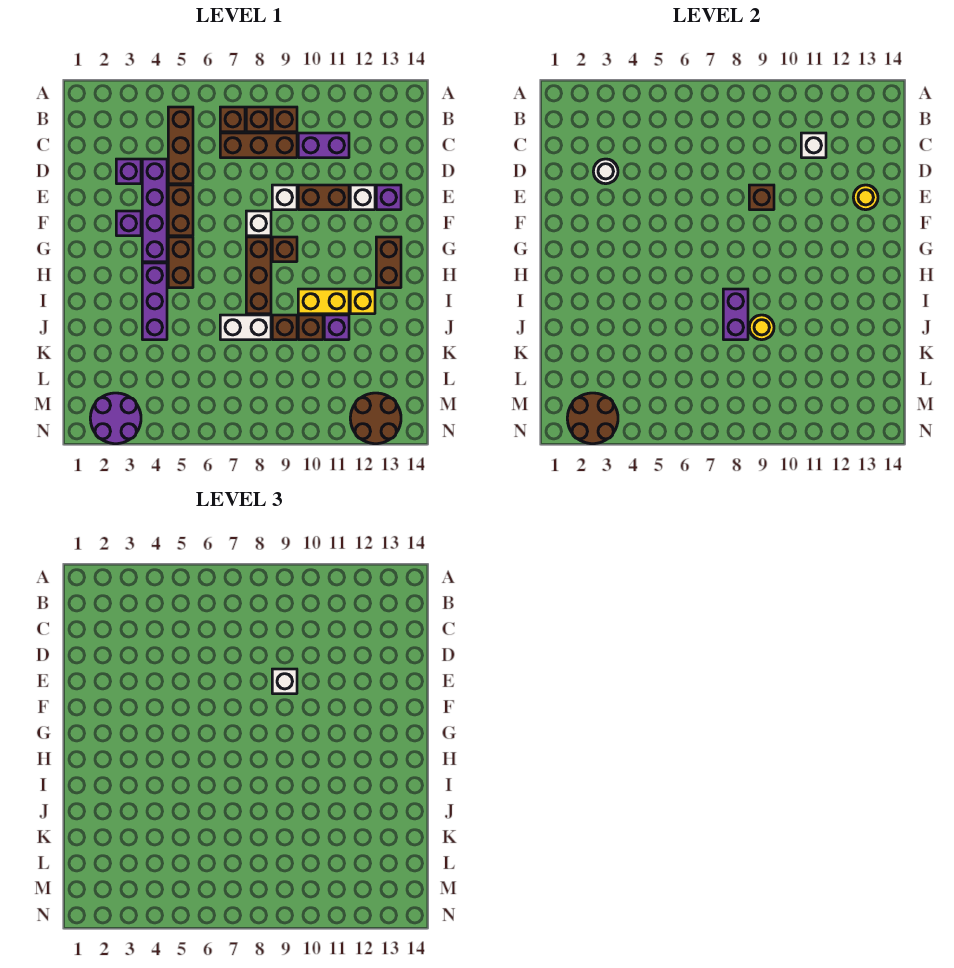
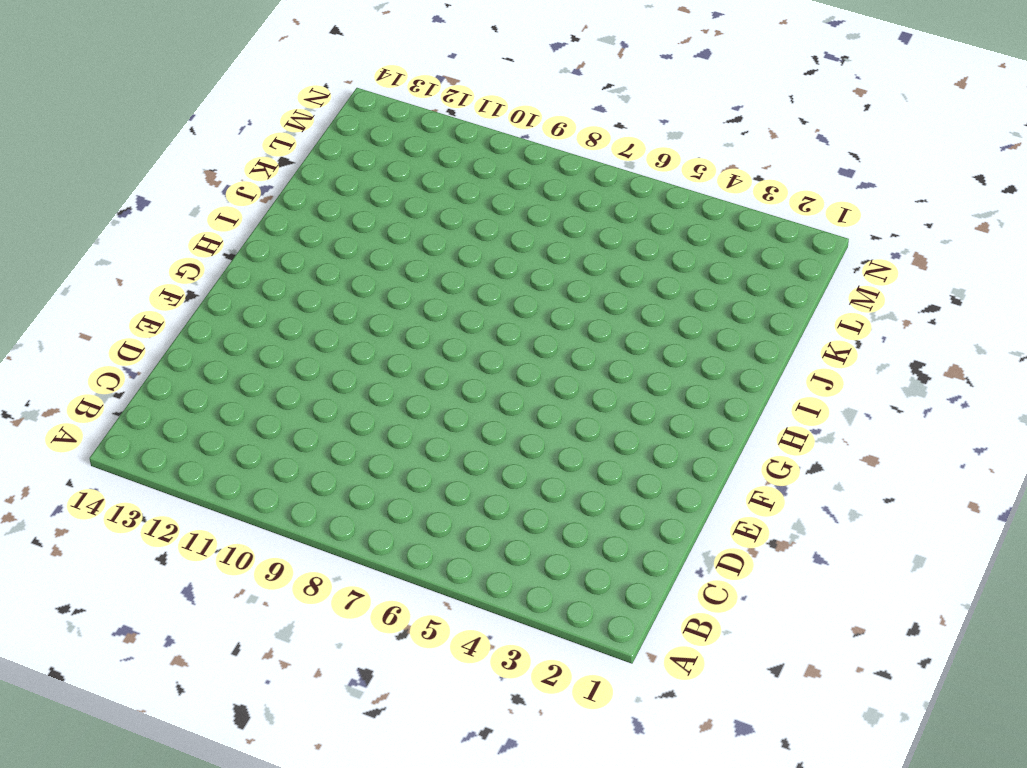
none -> brown brick B5:D5 level 1
none -> brown brick B7 level 1
none -> brown brick B8 level 1
none -> brown brick B9 level 1

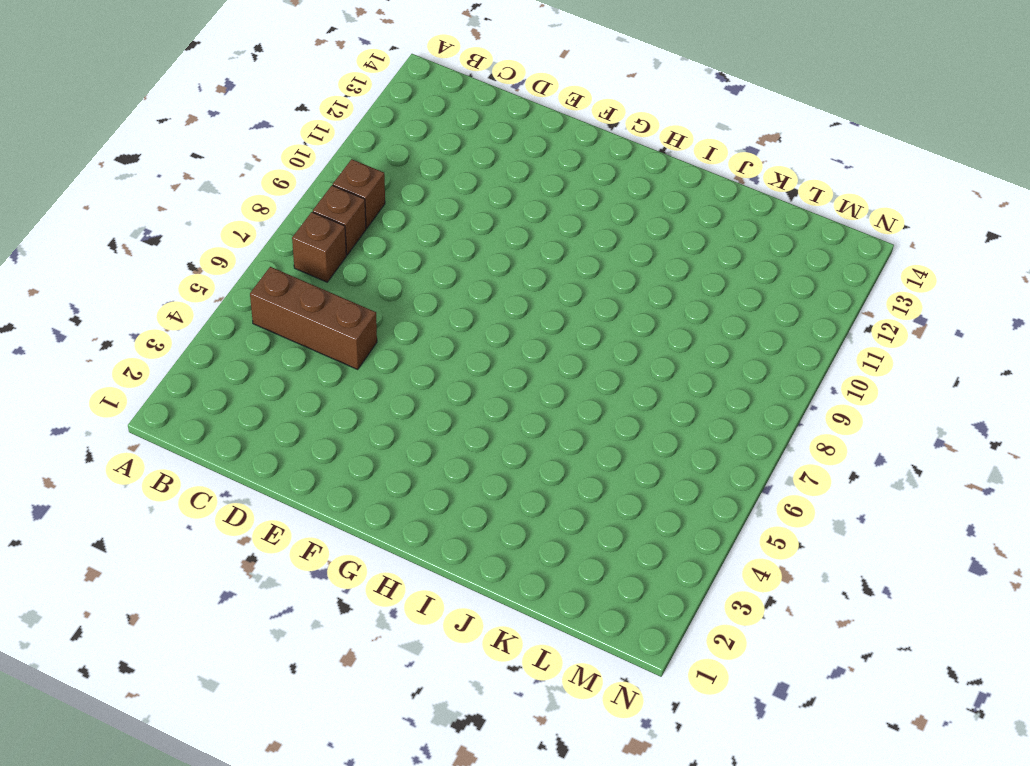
none -> brown brick C7:C9 level 1
none -> purple brick C10:C11 level 1
none -> purple brick D3 level 1
none -> purple brick D4:G4 level 1

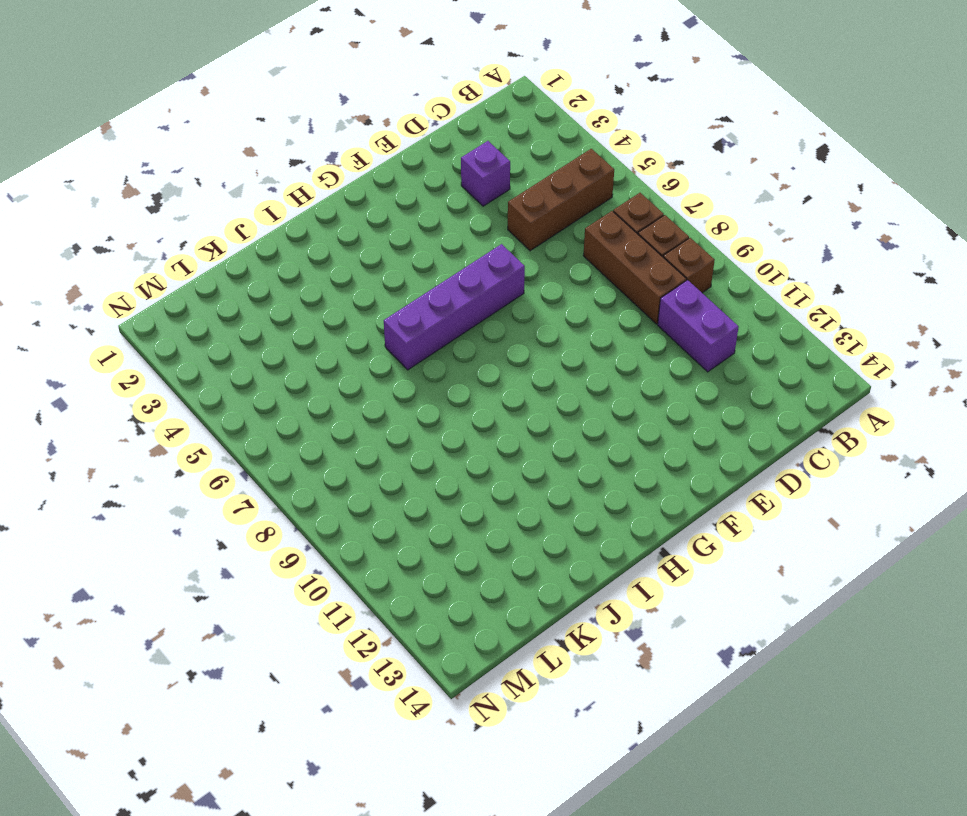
purple brick F6:I6 level 1 -> purple brick D4:G4 level 1
none -> brown brick E5:F5 level 1
none -> white brick E9 level 1
none -> brown brick E10:E11 level 1
none -> white brick E12 level 1

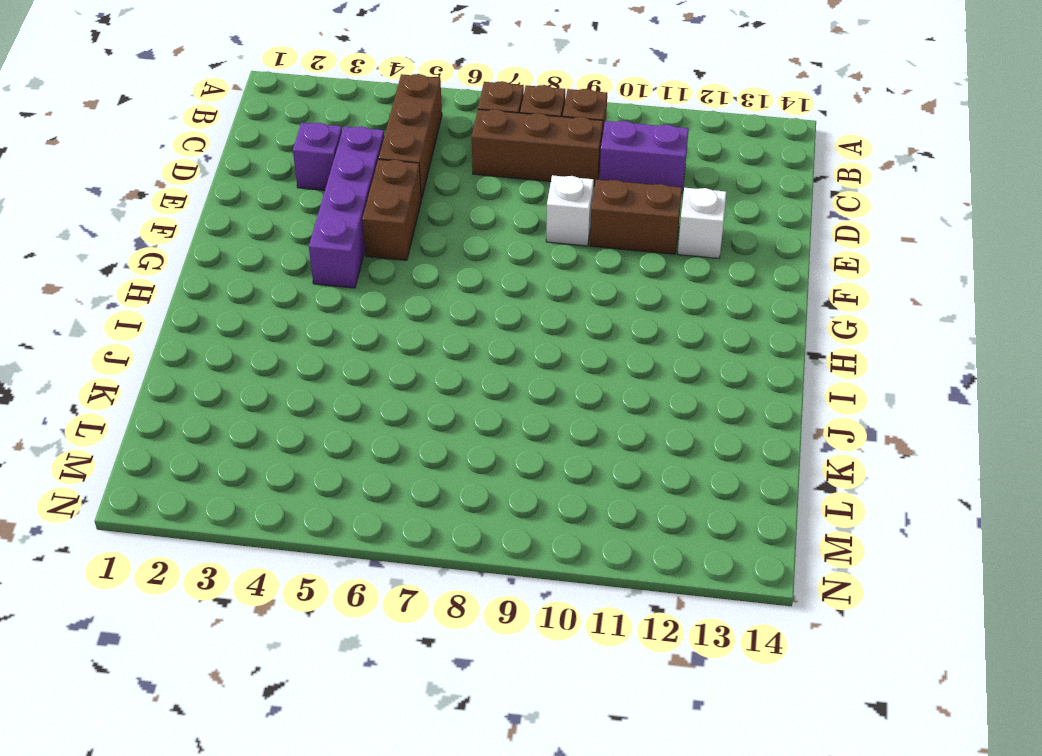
none -> purple brick E13 level 1
none -> purple brick F3 level 1
none -> white brick F8 level 1
none -> brown brick G5:H5 level 1

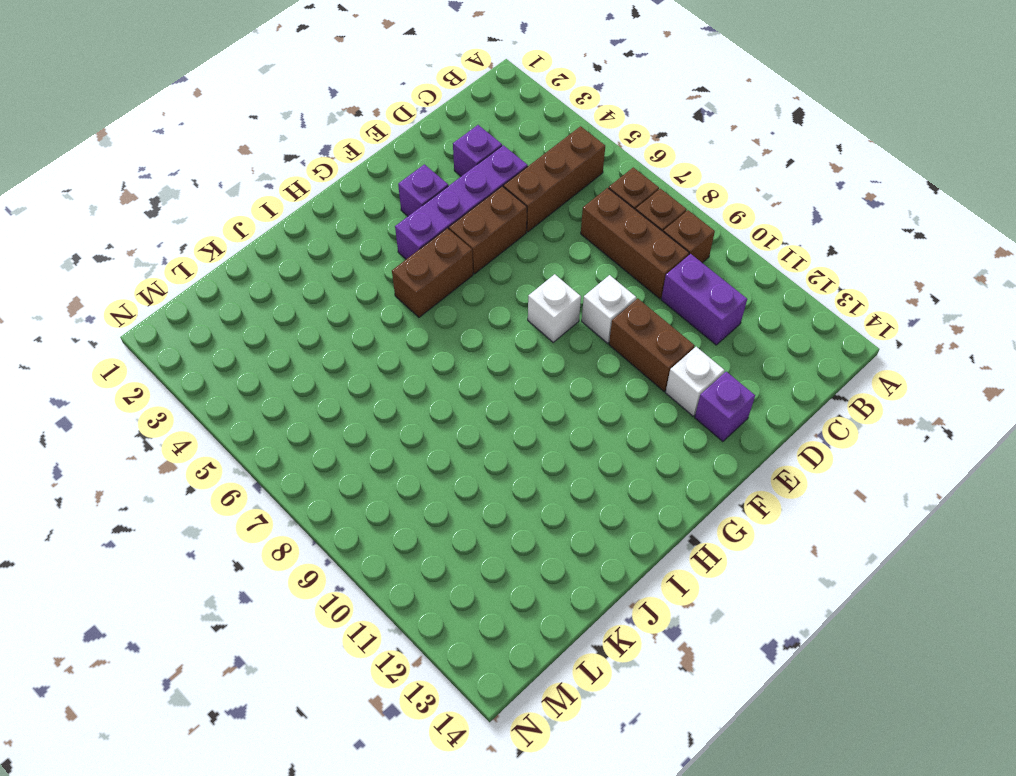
none -> brown brick G8:I8 level 1
none -> brown brick G9 level 1
none -> brown brick G13:H13 level 1
none -> purple brick H4:J4 level 1

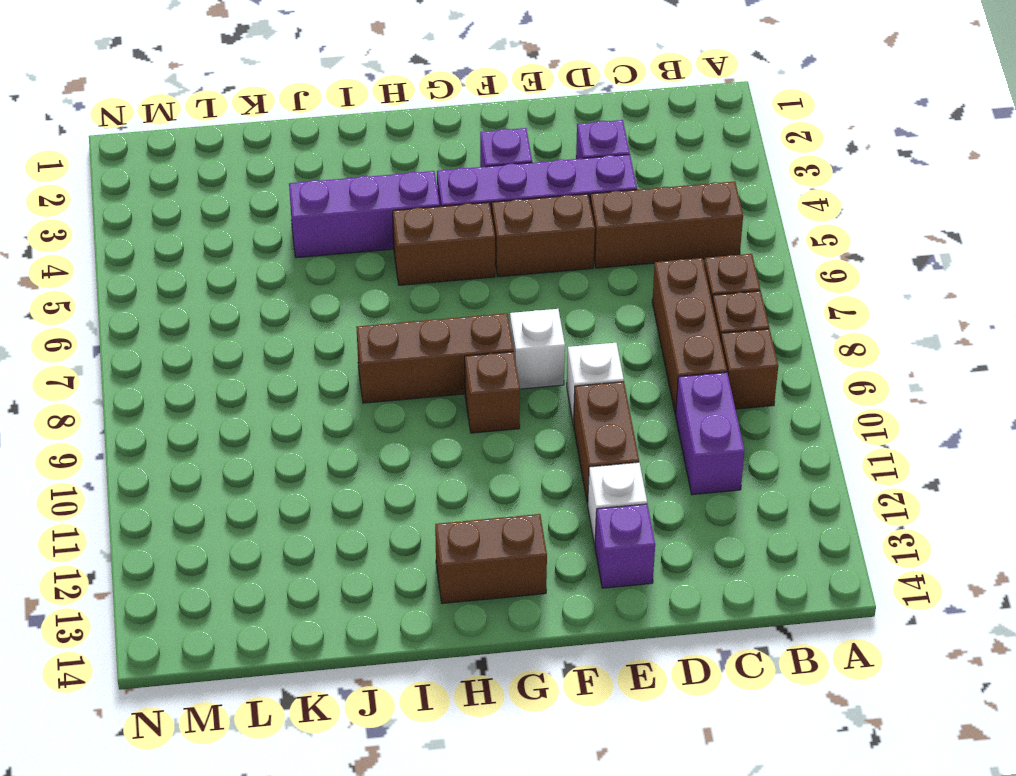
none -> yellow brick I10:I11 level 1
none -> yellow brick I12 level 1
none -> white brick J7:J8 level 1
none -> brown brick J9 level 1

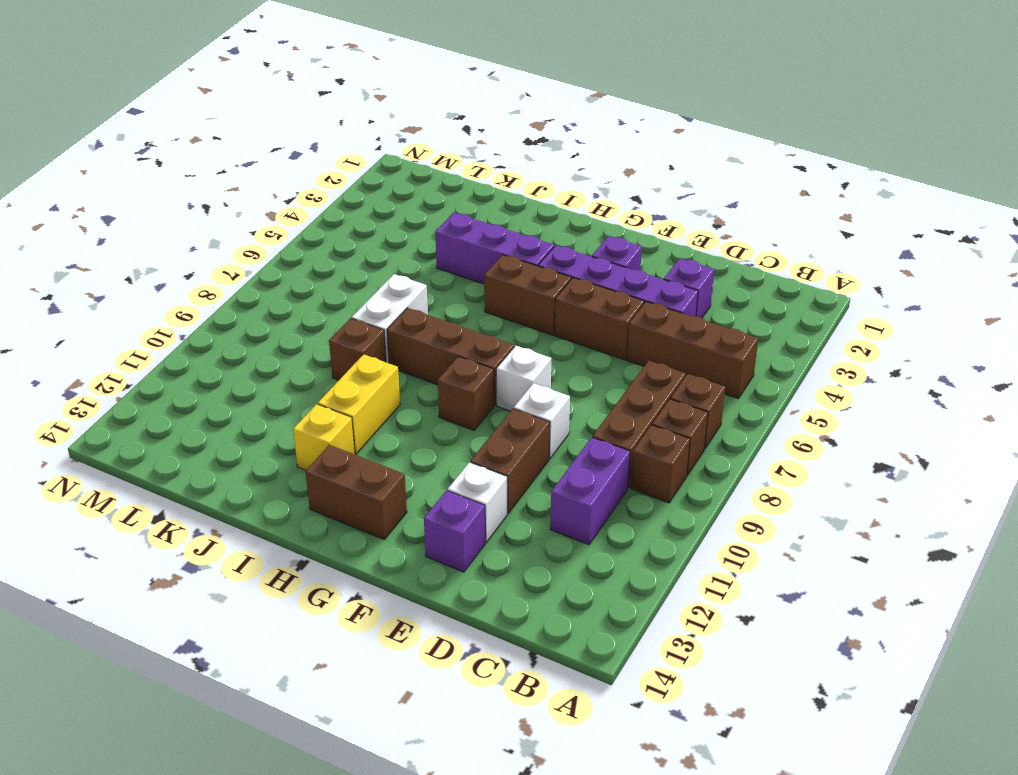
none -> brown brick J10 level 1
none -> purple brick J11 level 1
none -> purple round brick M2:N3 level 1
none -> brown round brick M12:N13 level 1

